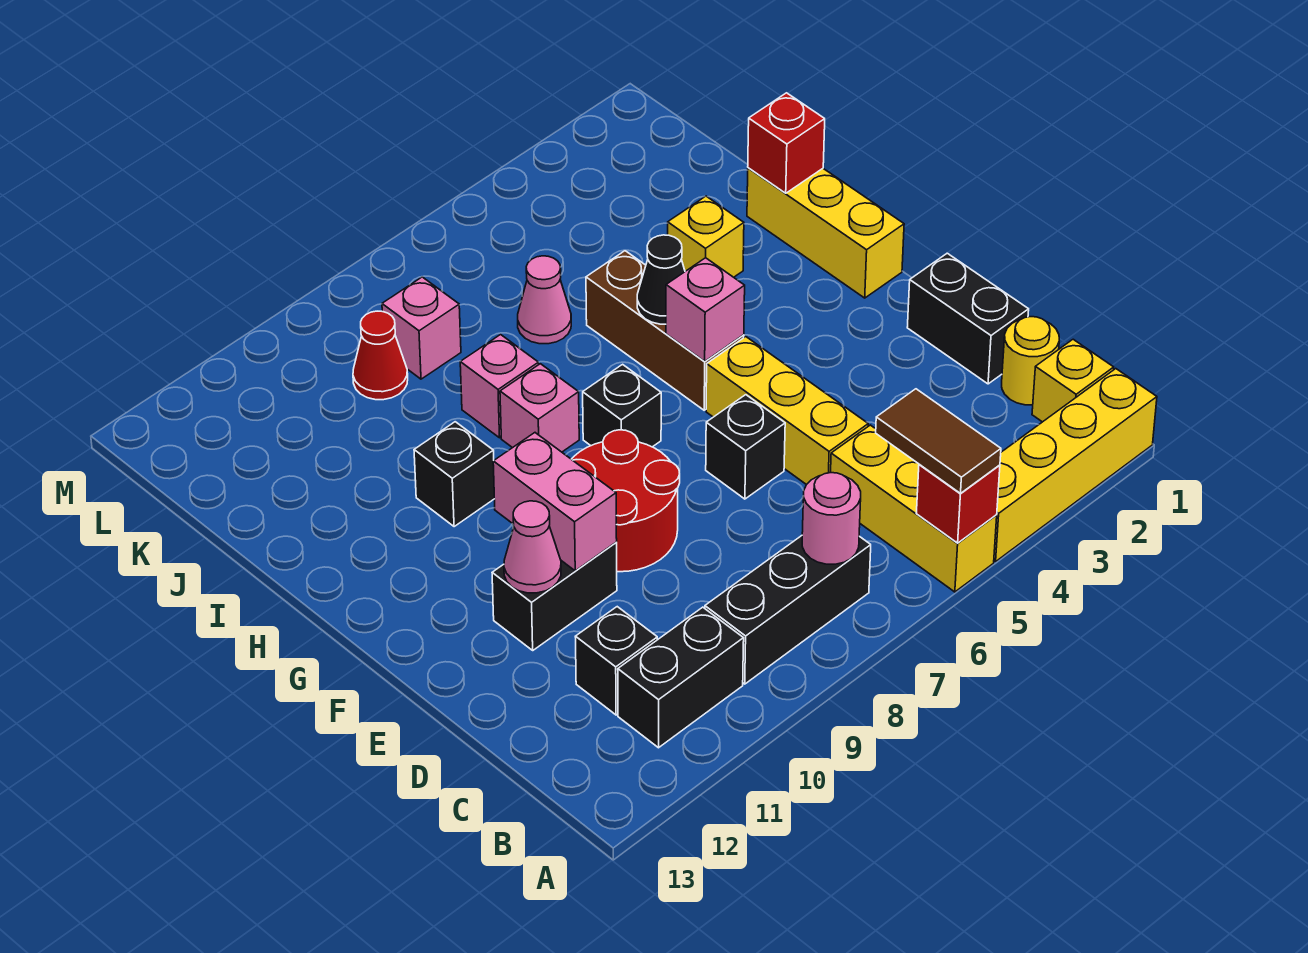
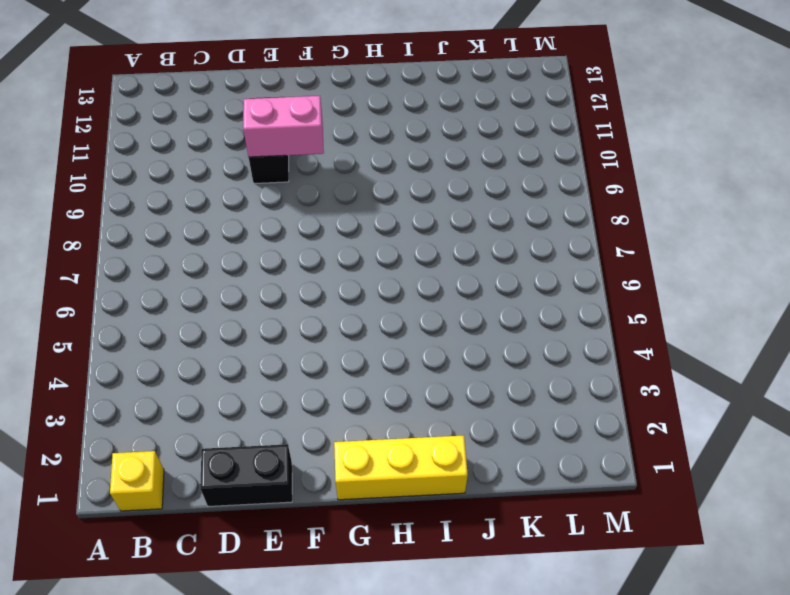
none -> yellow brick A1:A4 level 1
none -> yellow brick A5:C5 level 1
none -> black brick B7:B9 level 1
none -> black brick B10:B11 level 1

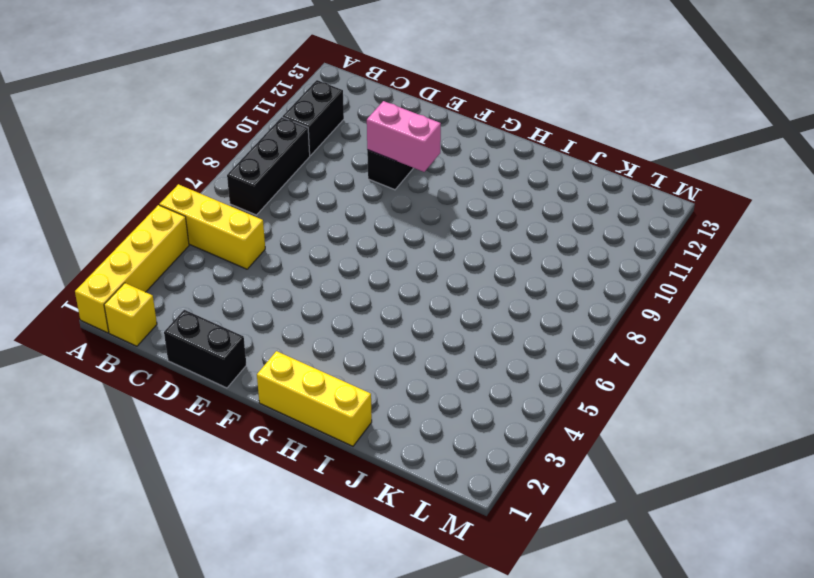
none -> yellow round brick C1 level 1
none -> black brick C11 level 1
none -> yellow brick D5:F5 level 1
none -> black brick E6 level 1

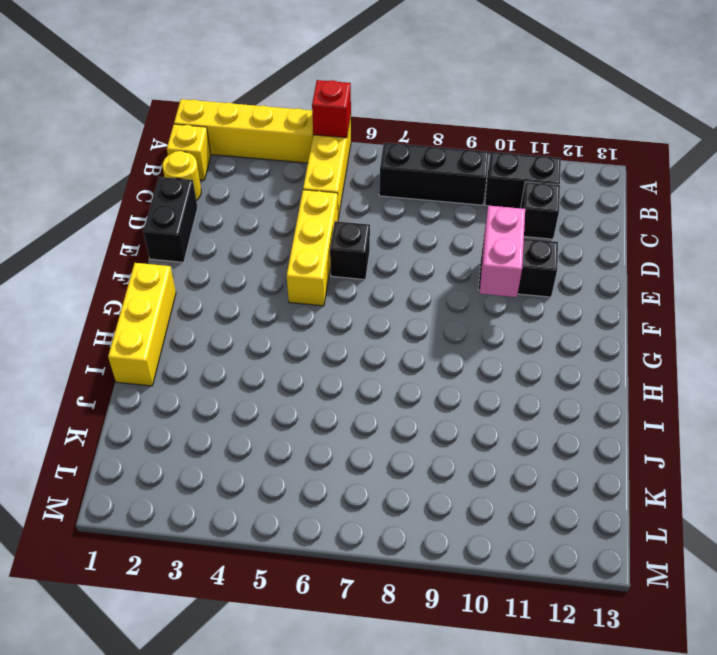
none -> red round brick E8:F9 level 1
none -> brown brick G5:I5 level 1
none -> black brick G7 level 1
none -> pink brick H8 level 1

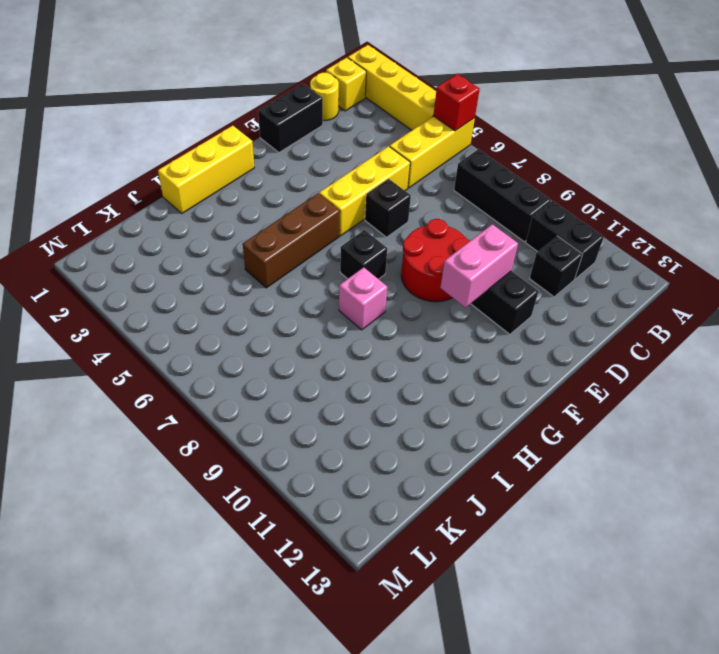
none -> black brick H10 level 1
none -> yellow brick I3 level 1
none -> pink brick I8 level 1
none -> pink cone J6 level 1

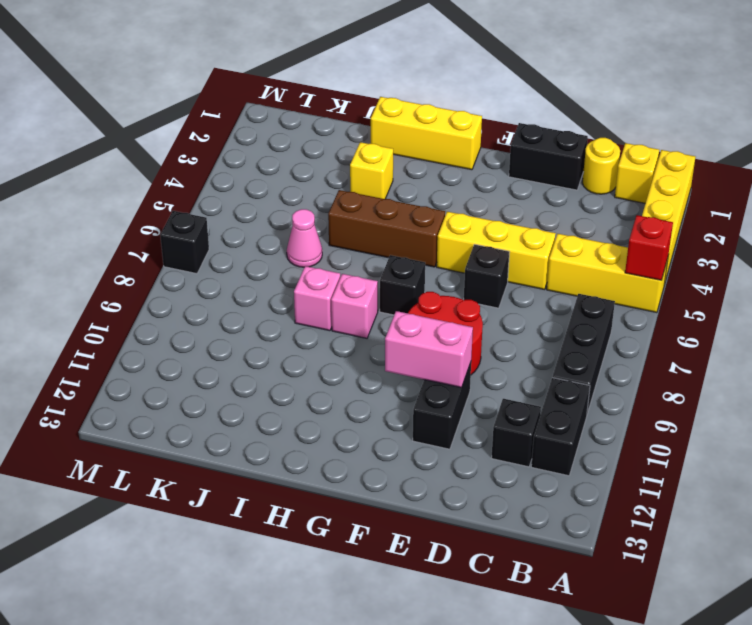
black brick M7 level 1 -> black brick H10 level 1
none -> pink brick K8 level 1
none -> red cone K9 level 1
none -> pink round brick B7 level 2
none -> pink cone E11 level 2

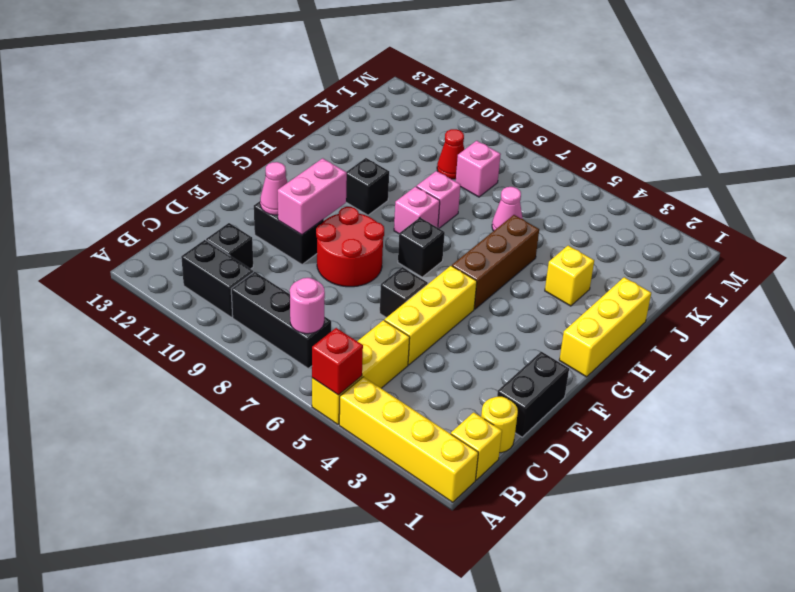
none -> pink brick G5 level 2
none -> black cone H5 level 2
none -> red brick I1 level 2
none -> brown tile A5:B5 level 3

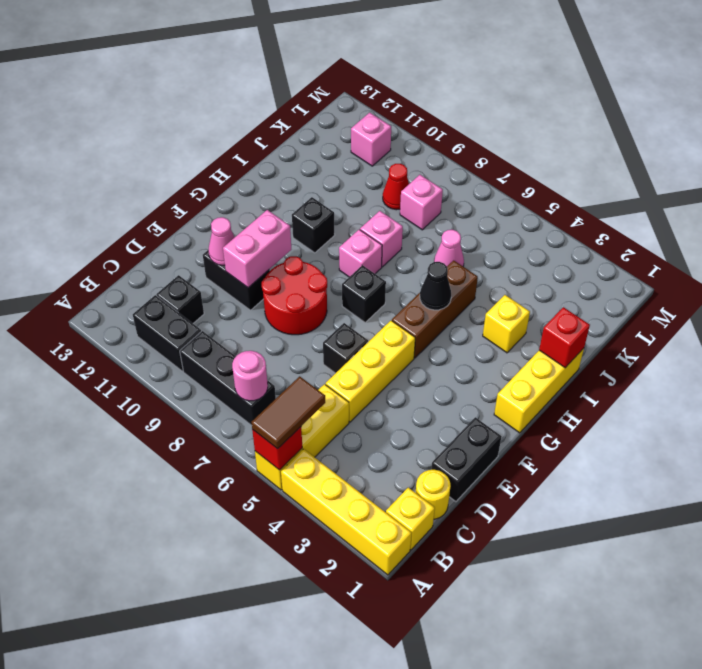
pink brick L11 level 1 -> pink brick G5 level 2

